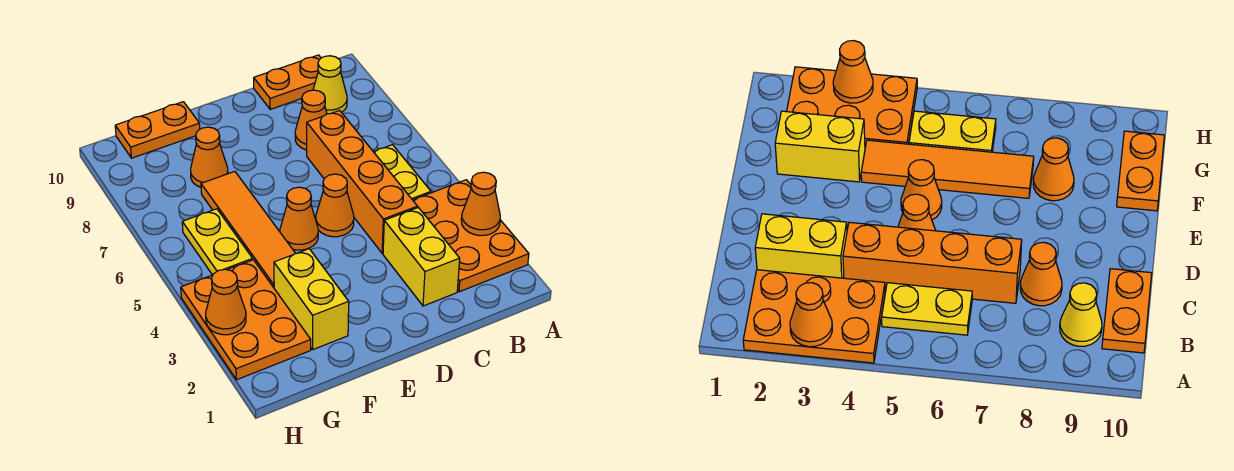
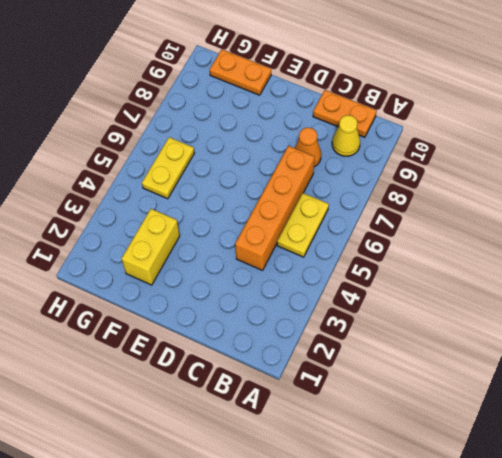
none -> orange plate A2:B4 level 1
none -> yellow brick C2:C3 level 1
none -> orange cone D5 level 1

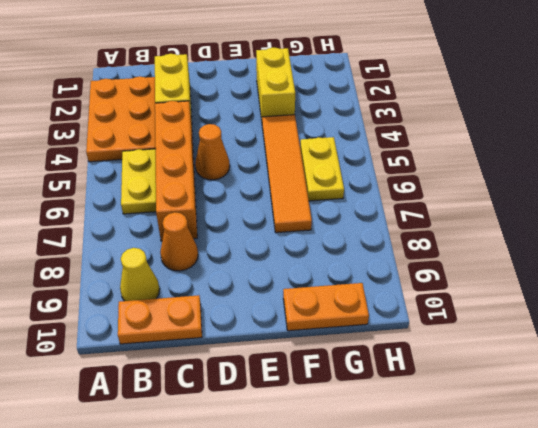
none -> orange cone E5 level 1
none -> orange cone F8 level 1
none -> orange plate G2:H4 level 1

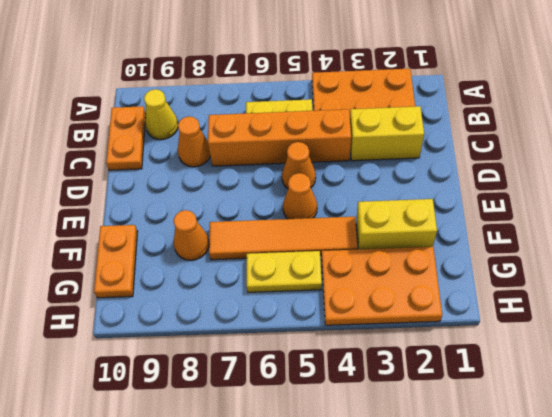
none -> orange cone A3 level 2
none -> orange cone H3 level 2

